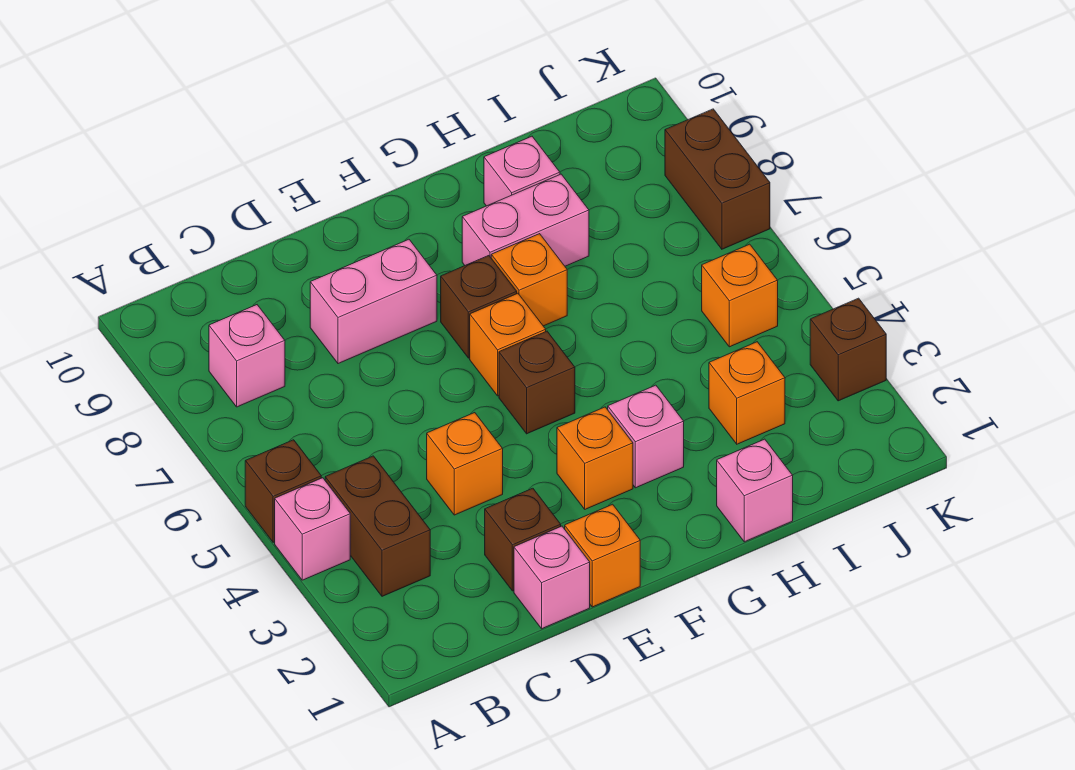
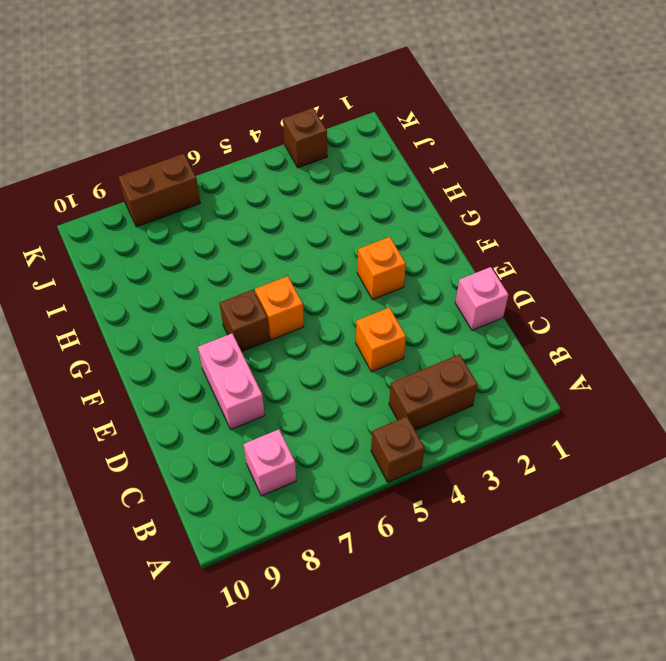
none -> pink brick A4 level 1
none -> brown brick D2 level 1
none -> orange brick E1 level 1

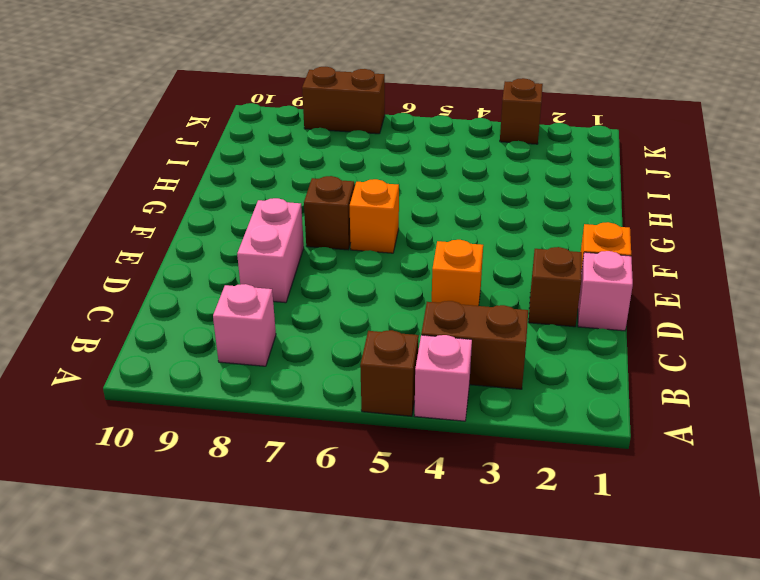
none -> orange brick F3 level 1
none -> brown brick F5 level 1
none -> pink brick G3 level 1

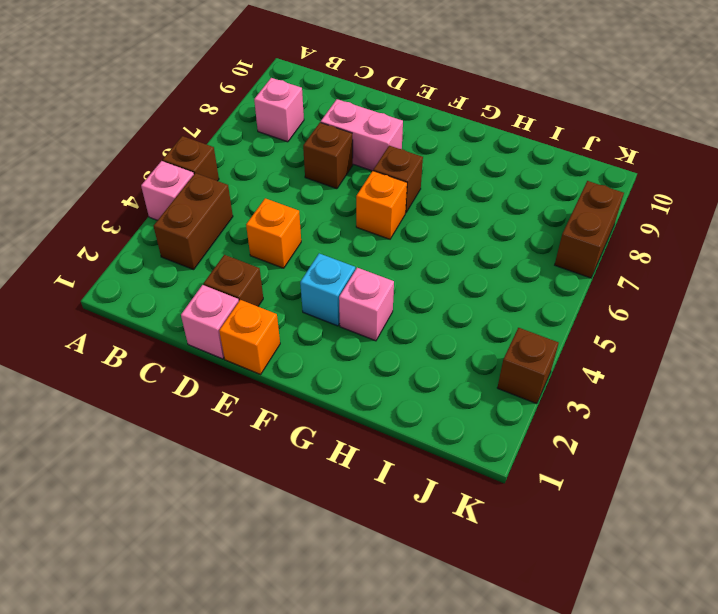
brown brick D7 level 1 -> brown brick F5 level 1
cyan brick F3 level 1 -> orange brick F3 level 1
none -> orange brick G7 level 1
none -> pink brick G8:H8 level 1
none -> pink brick H1 level 1

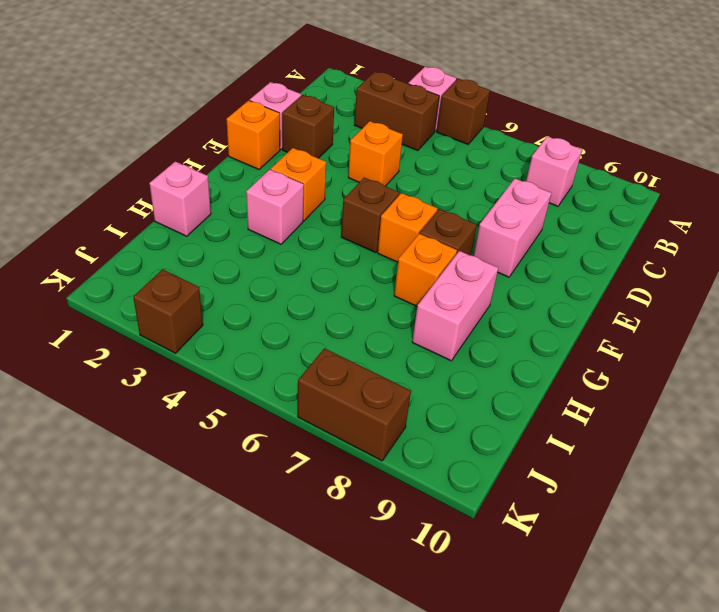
none -> pink brick H9 level 1
none -> orange brick I3 level 1
none -> orange brick J5 level 1

